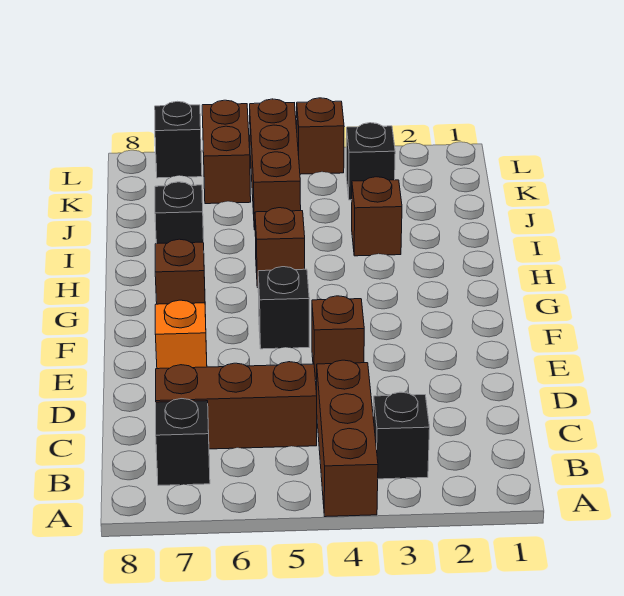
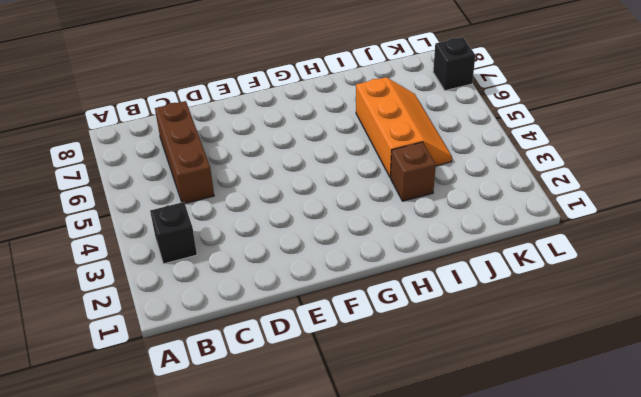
orange slope I4:J6 level 1 top I -> brown brick J5:L5 level 1
none -> brown brick A4:C4 level 1
none -> black brick B7 level 1
none -> brown brick E4 level 1

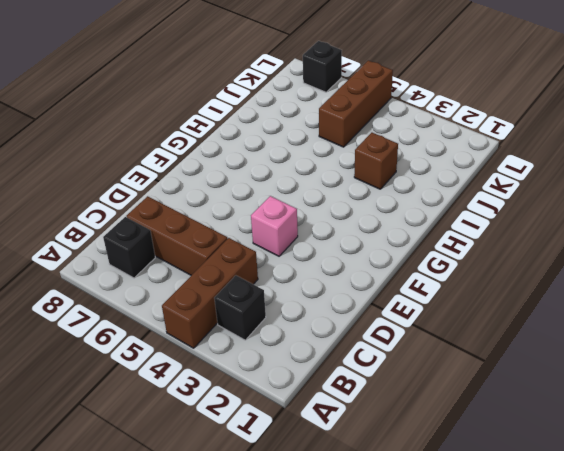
pink brick E4 level 1 -> brown brick E4 level 1
none -> orange brick E7 level 1
none -> black brick F5 level 1
none -> brown brick G7 level 1

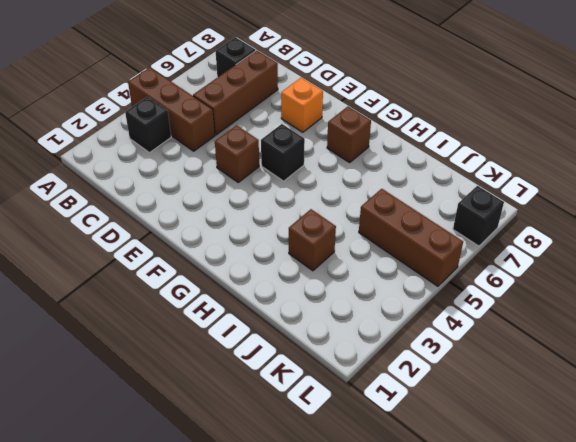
none -> brown brick H5 level 1
none -> black brick I7 level 1
none -> black brick K3 level 1

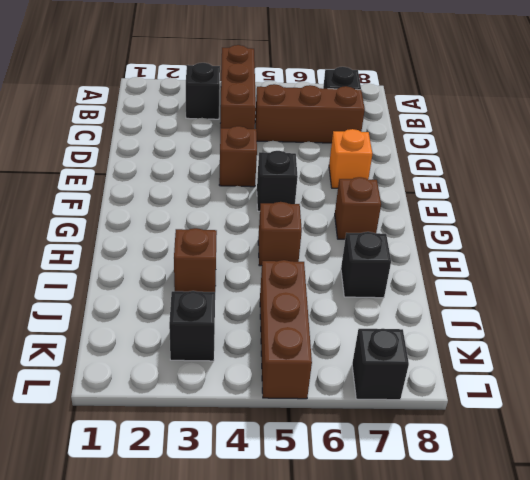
none -> brown brick K6:L6 level 1
none -> brown brick L4 level 1

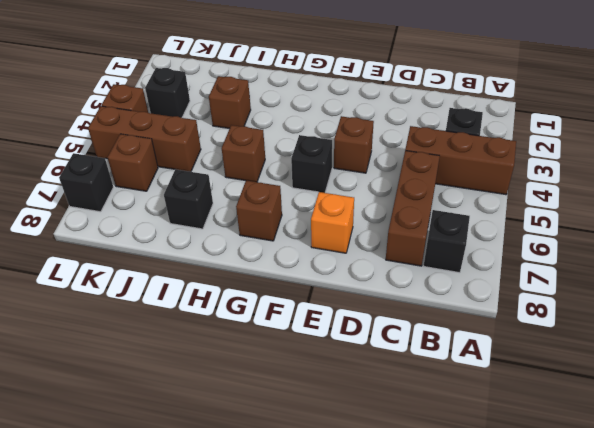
brown brick K6 level 1 -> brown brick K6:L6 level 1

